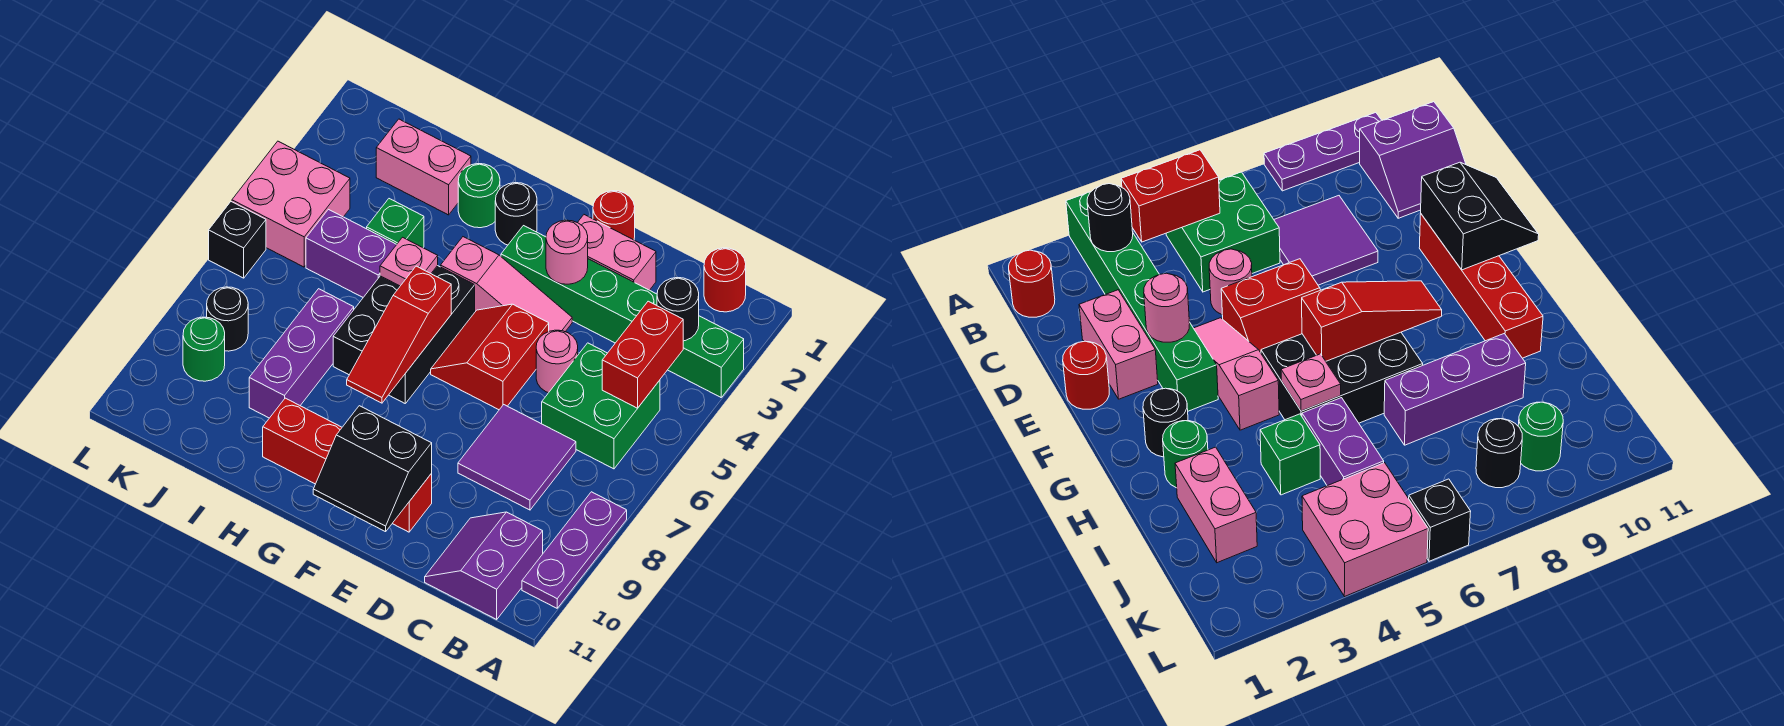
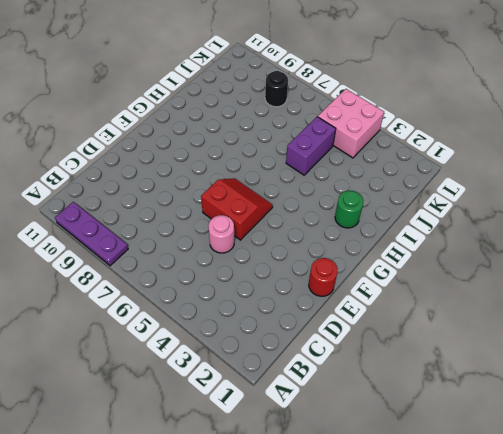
none -> green brick A3:F3 level 1
none -> red round brick B1 level 1
none -> green brick B5:C6 level 1

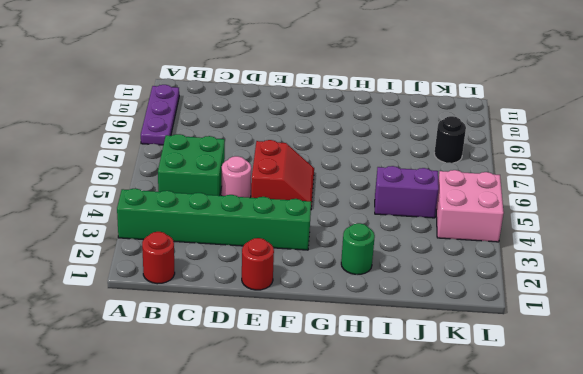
none -> purple slope B10:C11 level 1 top B
none -> purple tile C7:D8 level 1
none -> pink brick D2:E2 level 1

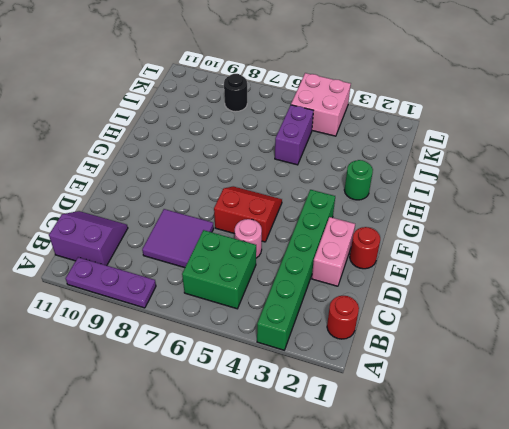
none -> pink slope E4:G4 level 1 top G
none -> red brick E10:H10 level 1
none -> black round brick G2 level 1

